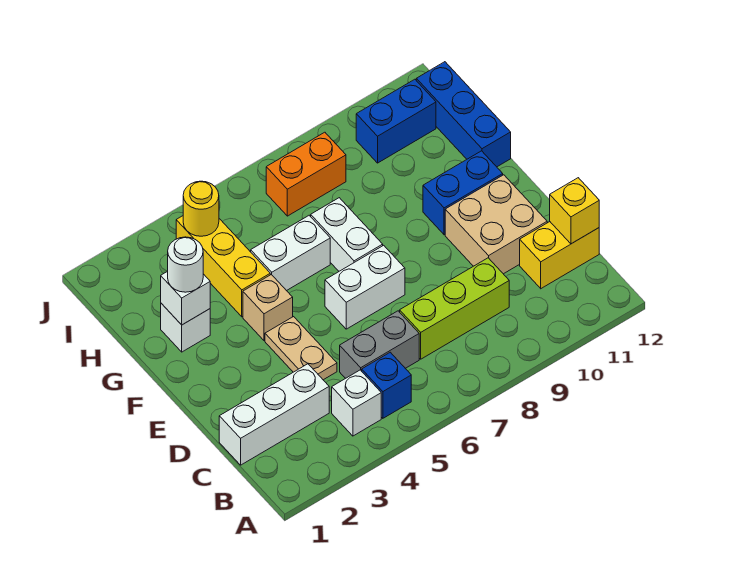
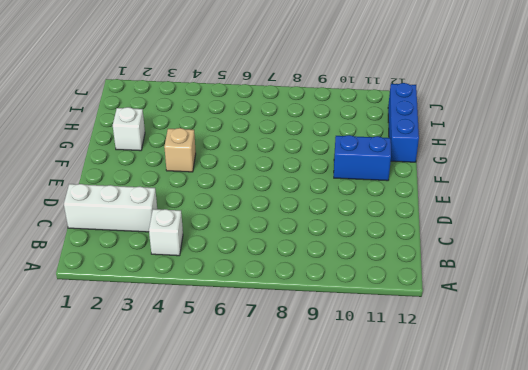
none -> blue brick B5 level 1
none -> grey brick C5:C6 level 1
none -> lime brick C7:C9 level 1

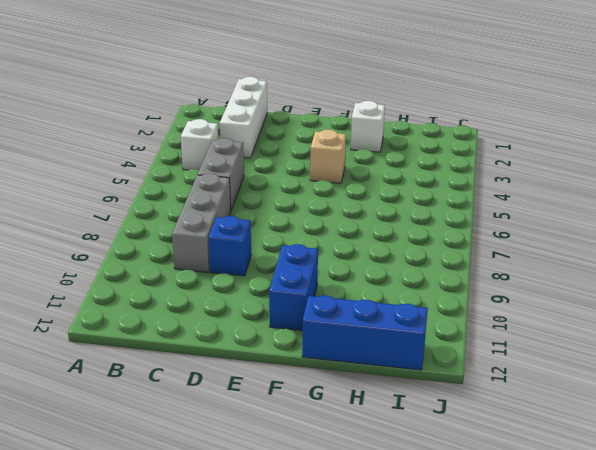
grey brick C7:C9 level 1 -> lime brick C7:C9 level 1
blue brick D9 level 1 -> blue brick B5 level 1
none -> yellow brick C11:C12 level 1
none -> tan plate D4:E4 level 1
none -> tan brick D10:E11 level 1

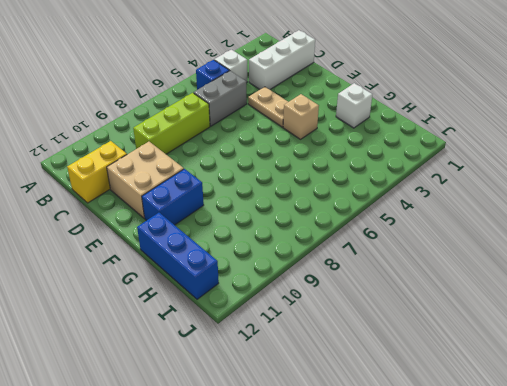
none -> white brick E6:E7 level 1
none -> white brick F7:G7 level 1
none -> yellow brick G4:I4 level 1

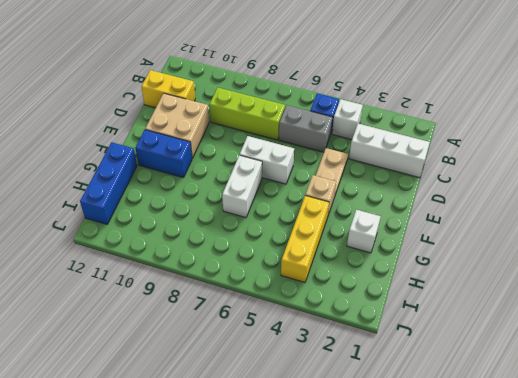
none -> white brick G5:G6 level 1
none -> orange brick I7:I8 level 1
none -> blue brick I10:I11 level 1

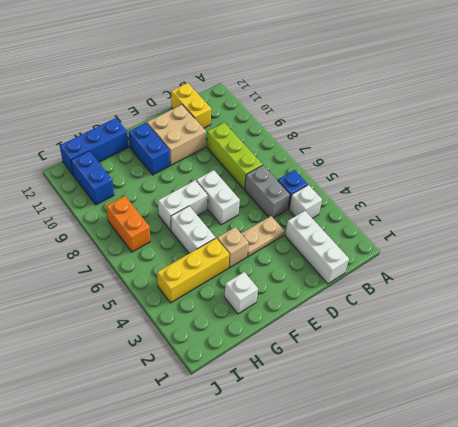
none -> yellow brick C12 level 2
none -> white brick G2 level 2
none -> yellow round brick I4 level 2

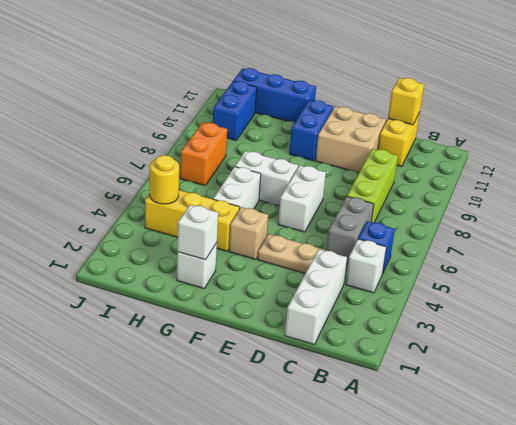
none -> white round brick G2 level 3

